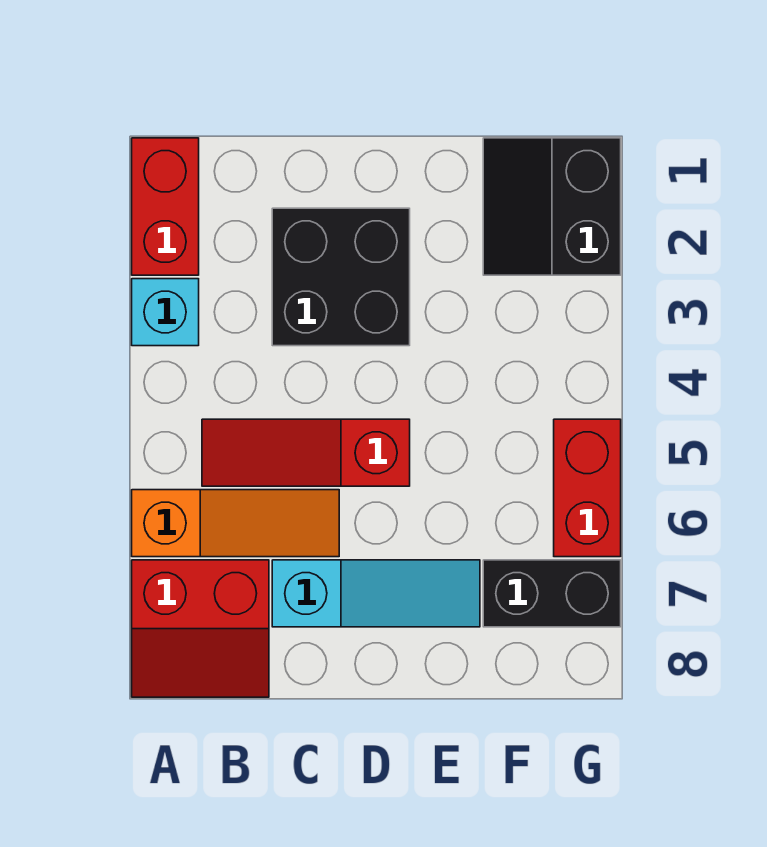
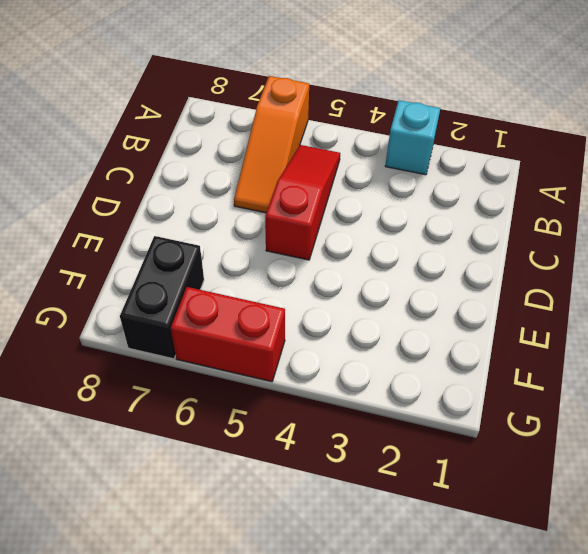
none -> red brick A1:A2 level 1
none -> red slope A7:B8 level 1 top 7

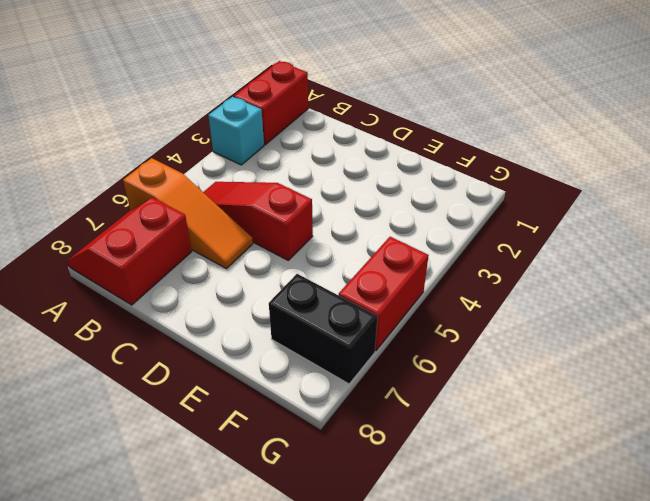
red slope A7:B8 level 1 top B -> red slope A7:B8 level 1 top 7
none -> black brick C2:D3 level 1
none -> cyan slope C7:E7 level 1 top C

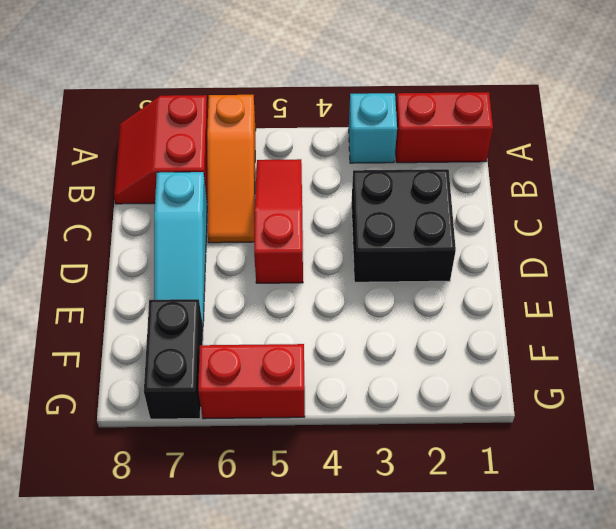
none -> black slope F1:G2 level 1 top G

